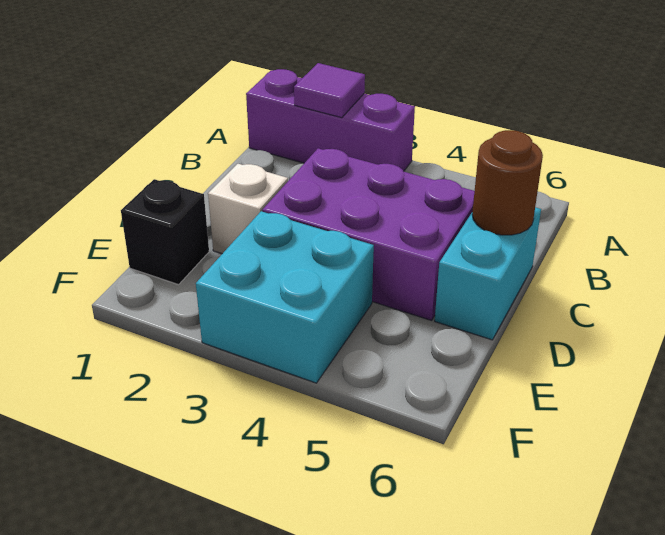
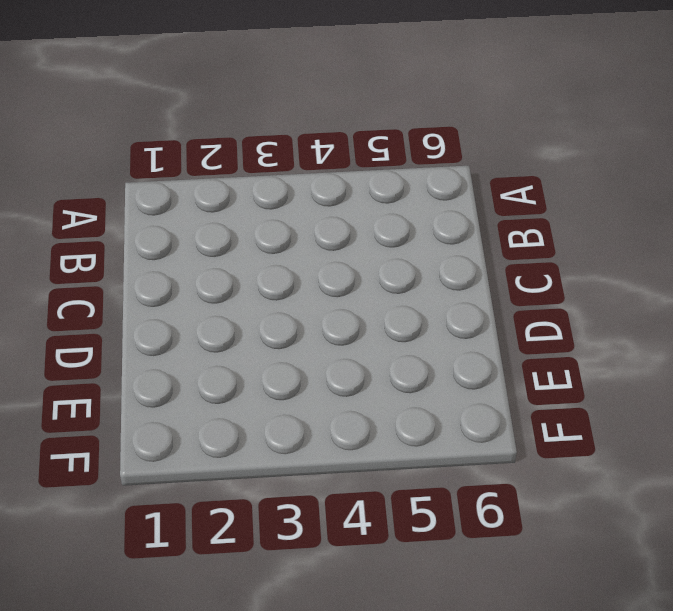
none -> purple brick A1:A3 level 1
none -> purple brick C3:D5 level 1

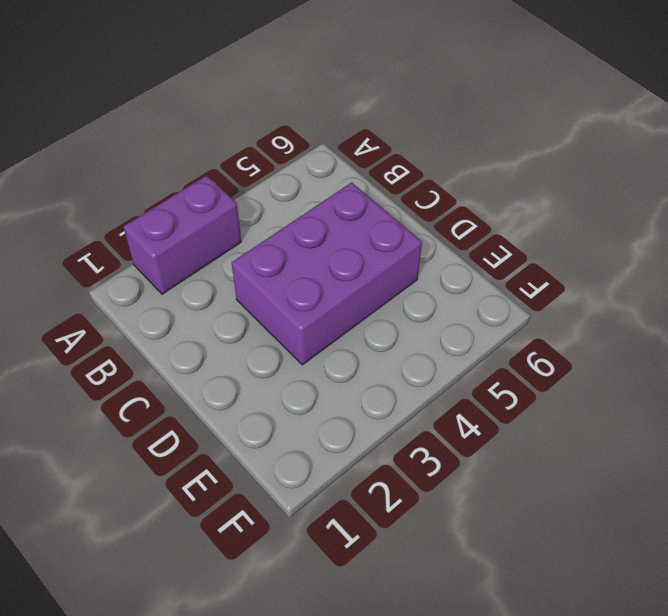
purple brick A2:A3 level 1 -> purple brick A1:A3 level 1
none -> cyan brick C6:D6 level 1
none -> white brick D2 level 1

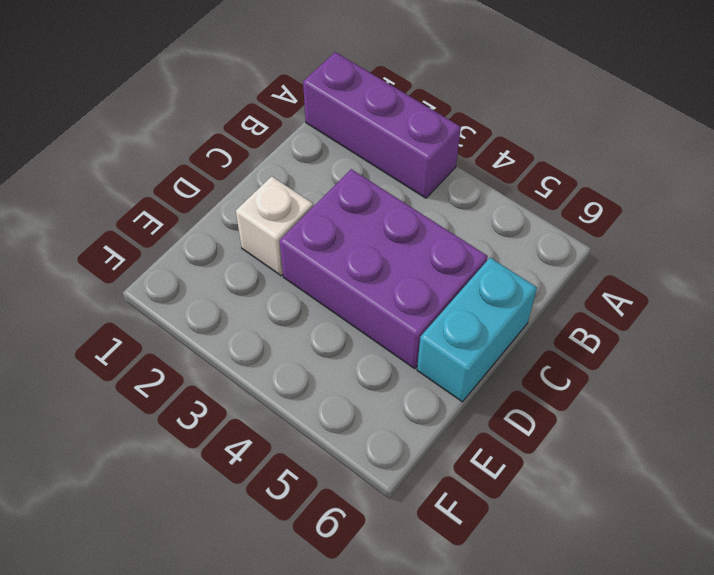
none -> black brick E1 level 1
none -> cyan brick E3:F4 level 1

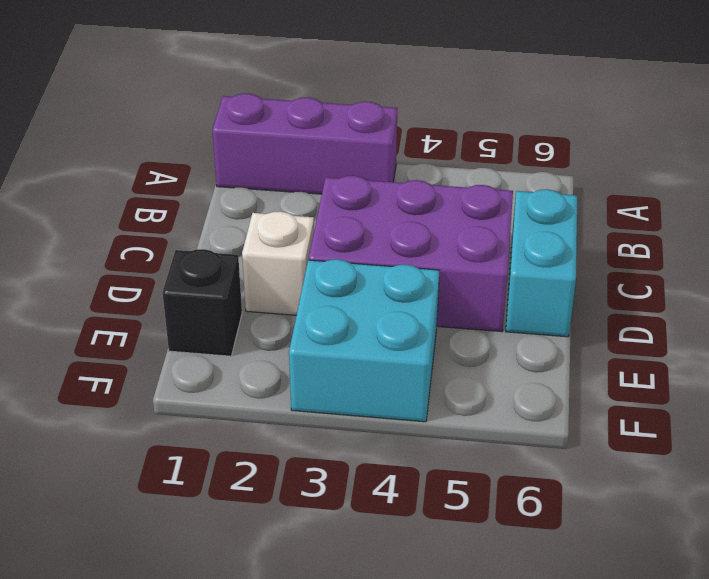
none -> purple tile A2 level 2
none -> brown round brick C6 level 2

